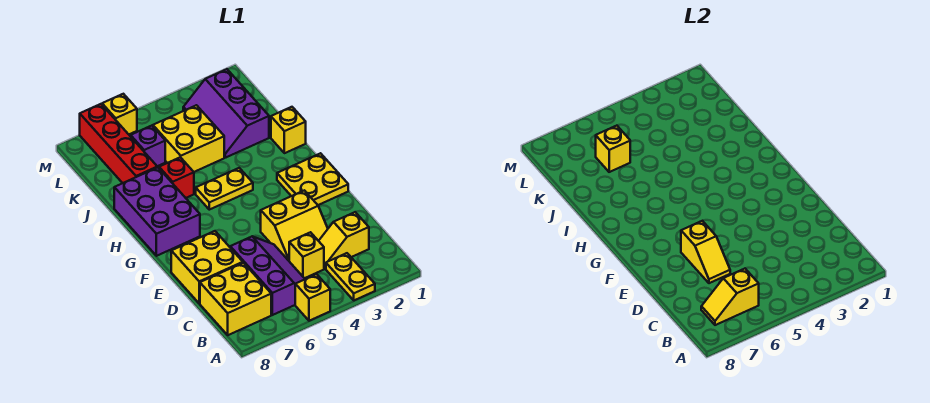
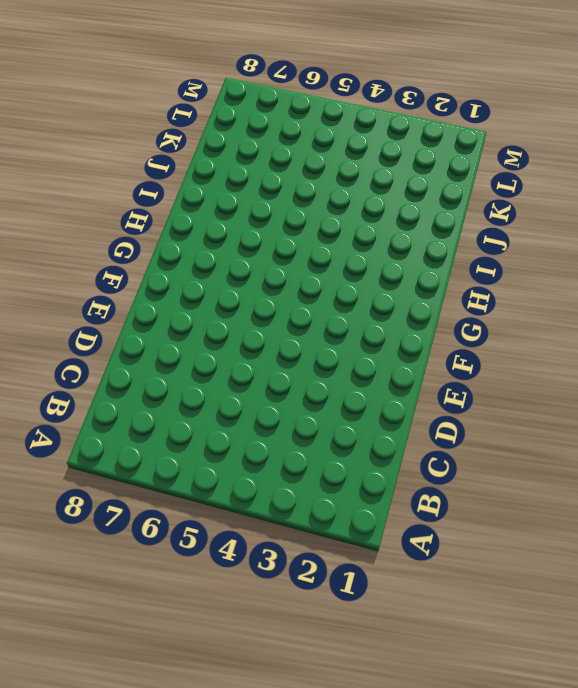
none -> yellow plate A3:B3 level 1
none -> yellow brick A5 level 1
none -> purple slope B5:D6 level 1 top 6

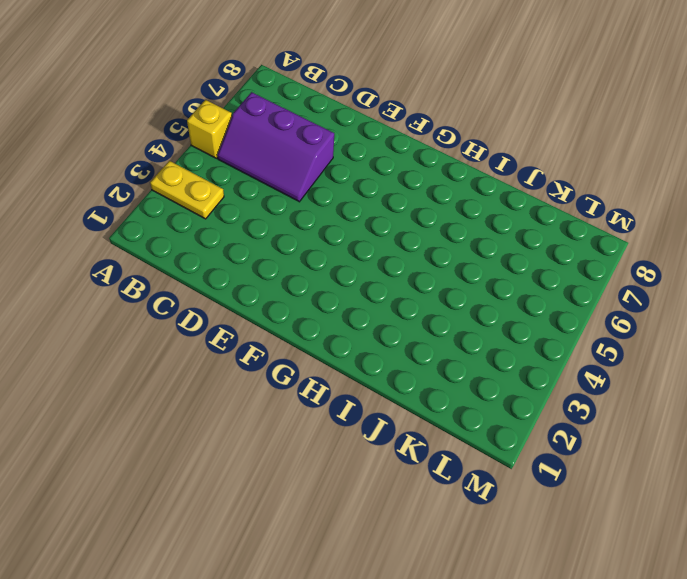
none -> yellow brick B7:C8 level 1
none -> yellow slope C2:C3 level 1 top 2
none -> yellow brick C4 level 1

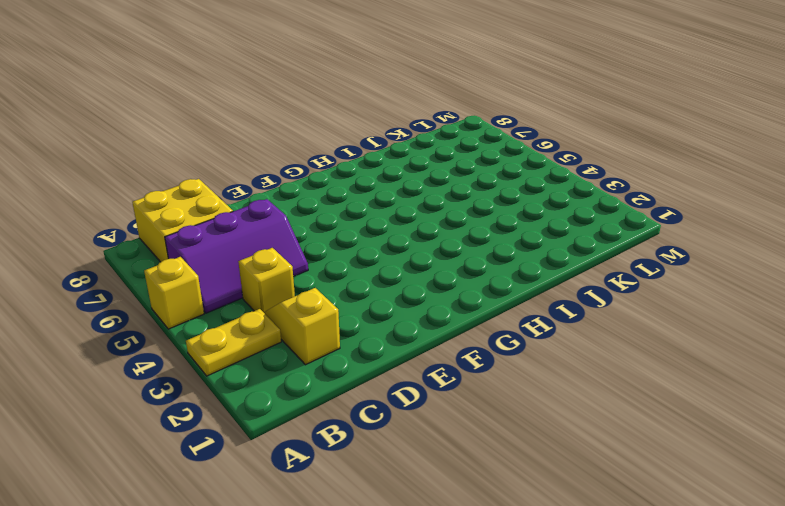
none -> yellow slope D3:E4 level 1 top E
none -> yellow brick D7:E8 level 1
none -> yellow plate F1:G2 level 1

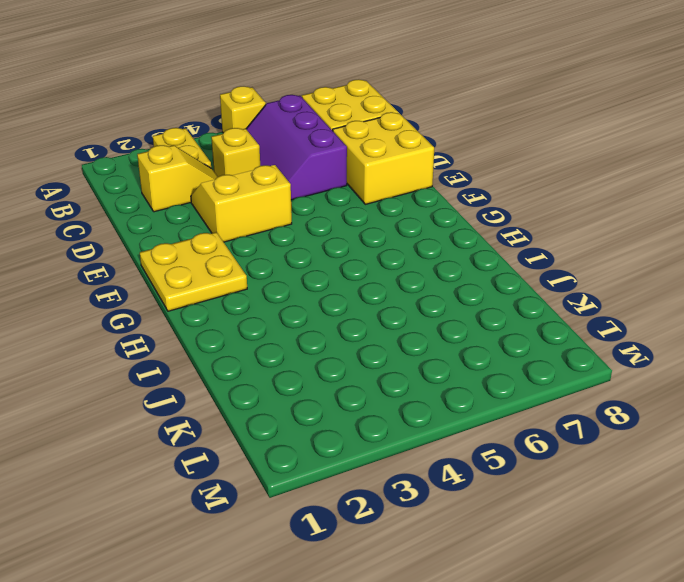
none -> purple brick G7:I8 level 1
none -> yellow plate H4:H5 level 1
none -> yellow brick I1 level 1

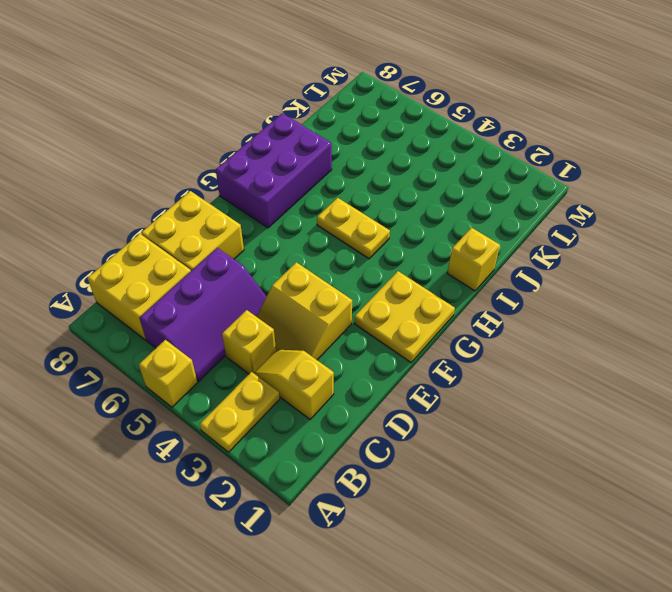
none -> red brick I6 level 1
none -> purple slope J2:L3 level 1 top 2
none -> yellow brick J4:K5 level 1

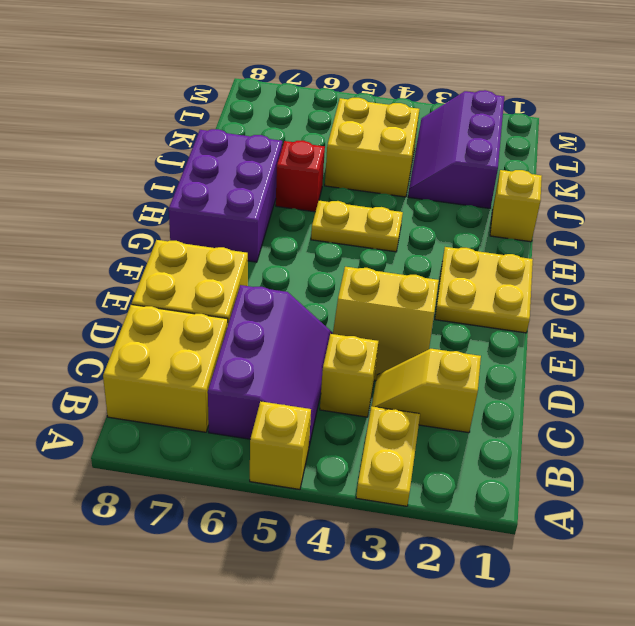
none -> red brick J7:M7 level 1
none -> purple brick K6 level 1
none -> yellow brick M6 level 1

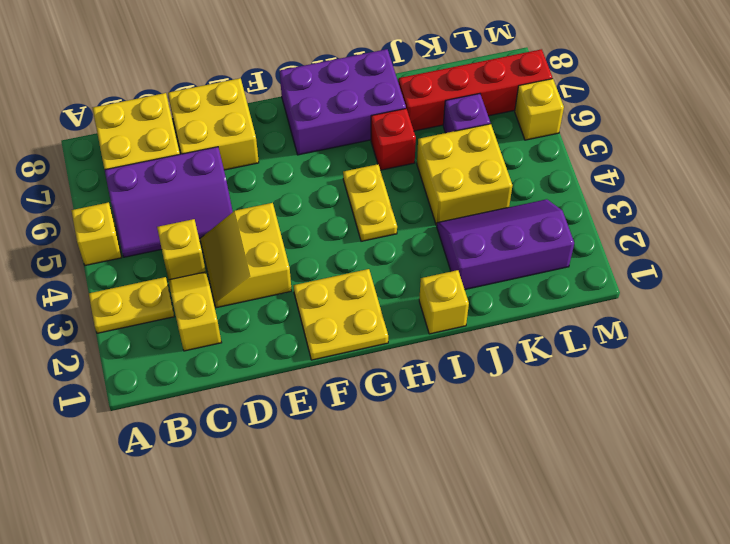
none -> yellow slope B6:B7 level 2 top 6
none -> yellow slope D6:E6 level 2 top E
none -> yellow brick K6 level 2

